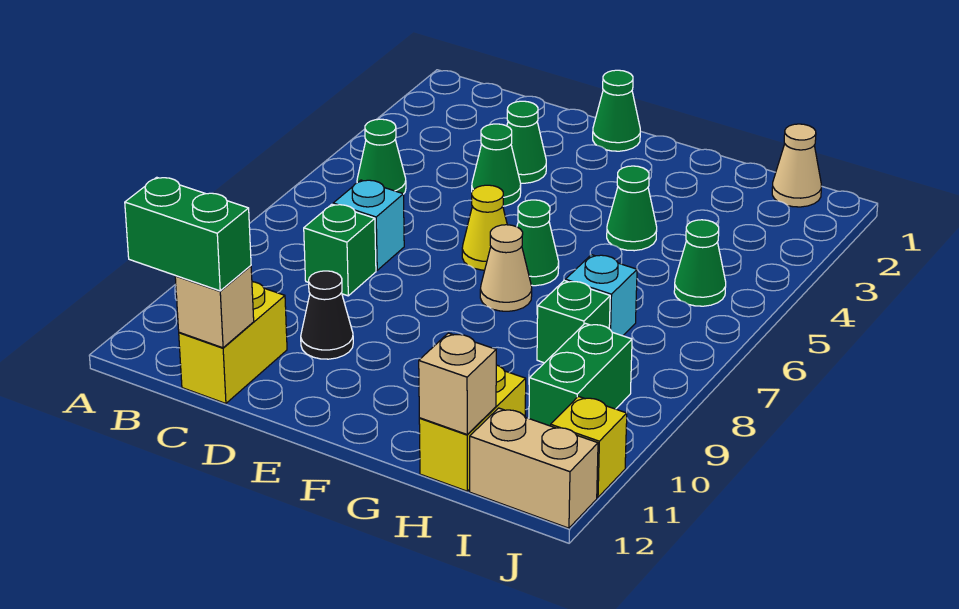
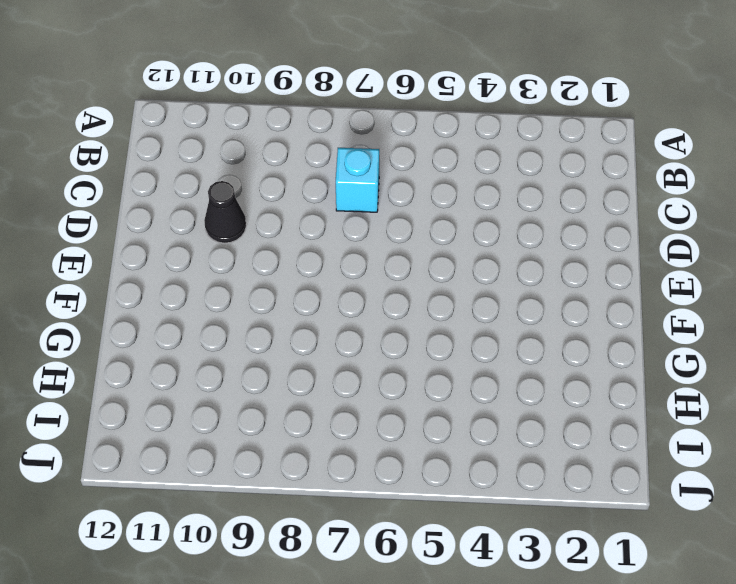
none -> green cone B5 level 1
none -> green brick C8 level 1
none -> yellow brick C11:C12 level 1

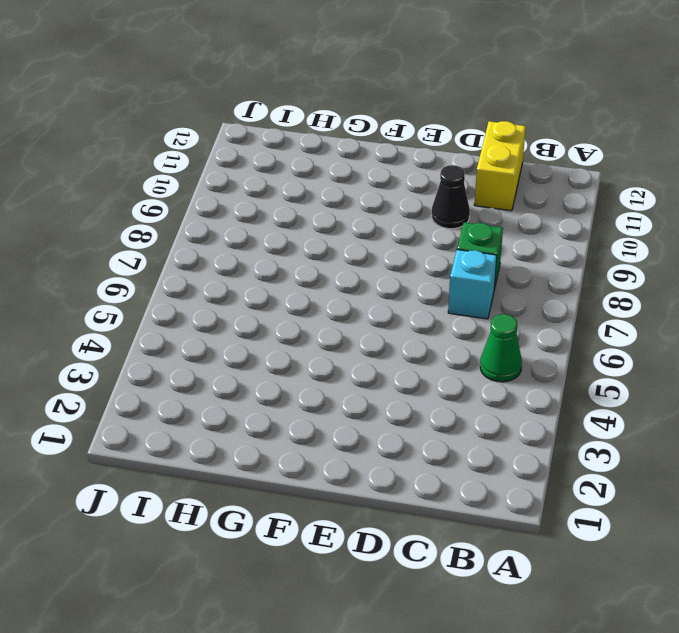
none -> green cone D3 level 1
none -> green cone D4 level 1
none -> green cone E1 level 1

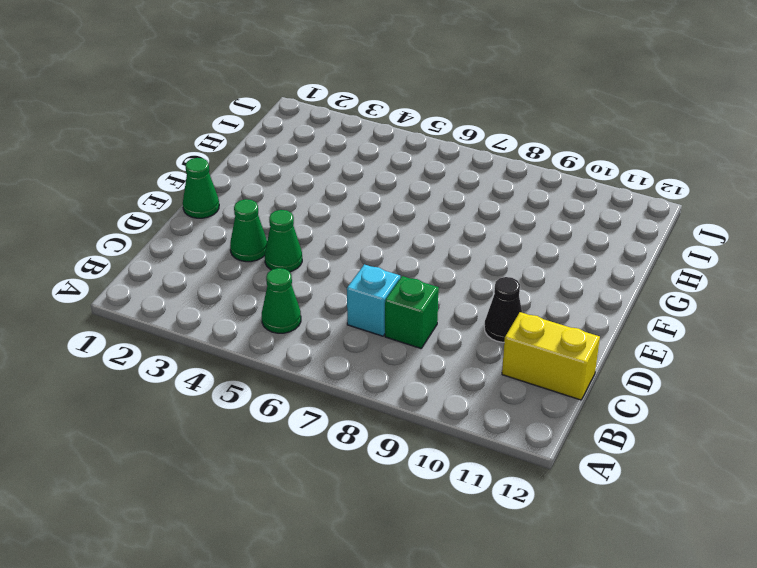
none -> yellow cone E6 level 1
none -> green cone F6 level 1
none -> tan cone F7 level 1

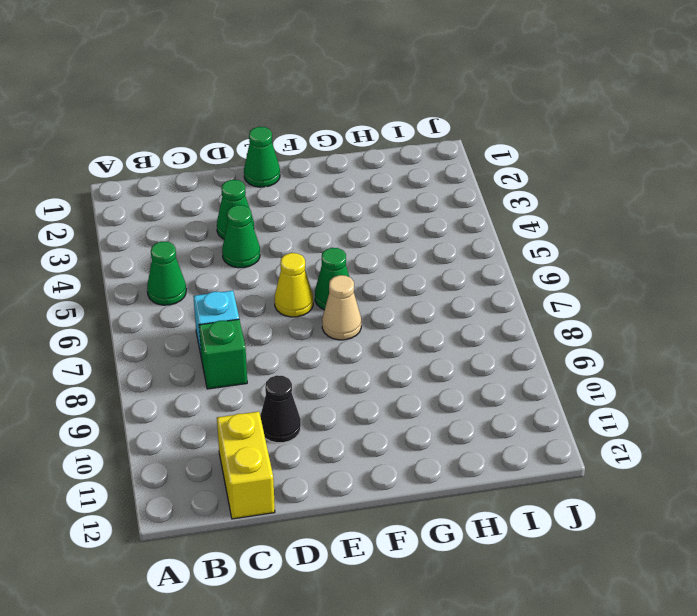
none -> green cone G4 level 1
none -> cyan brick H7 level 1
none -> green brick H8 level 1

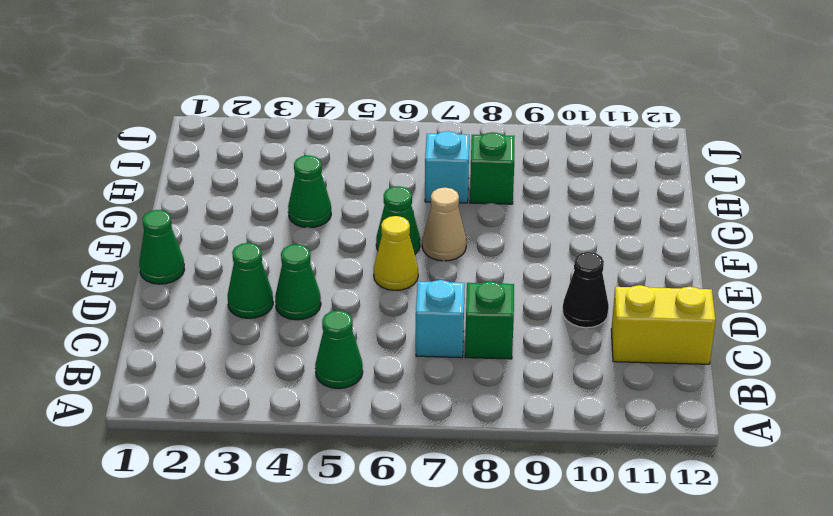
none -> yellow brick H11:H12 level 1
none -> tan cone I1 level 1
none -> green cone I5 level 1

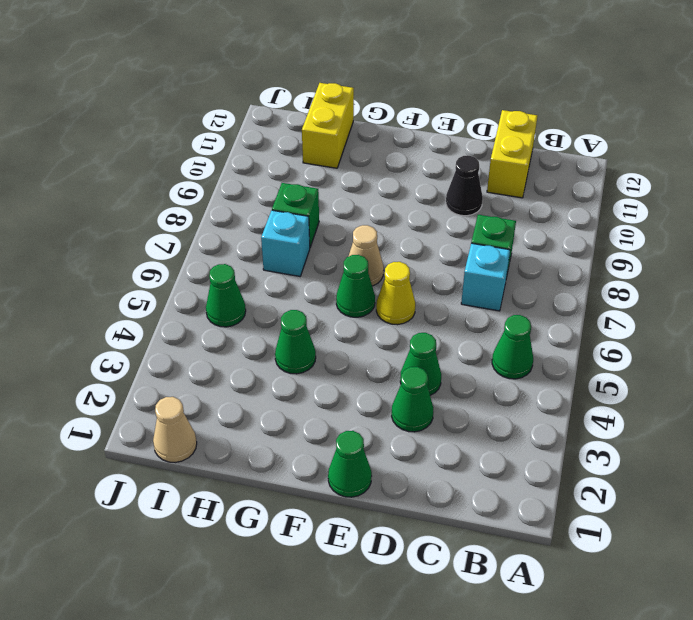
none -> green brick I9:I10 level 1
none -> tan brick I12:J12 level 1
none -> yellow brick J11 level 1

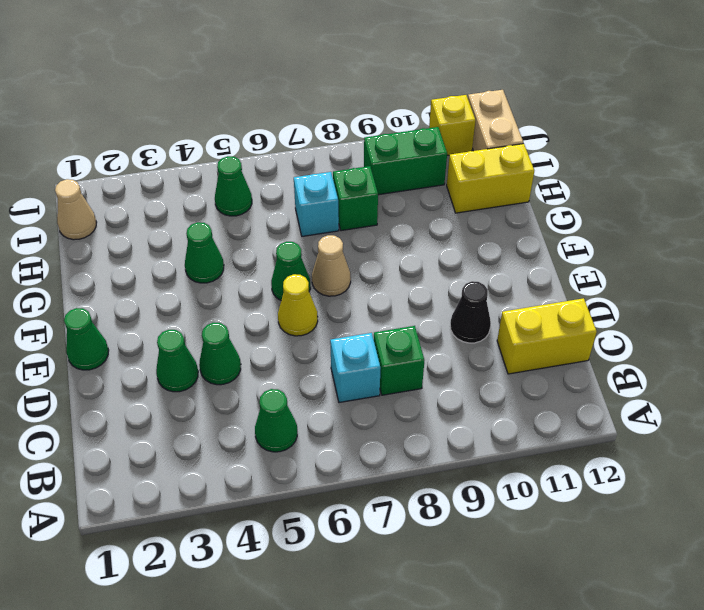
none -> tan brick C12 level 2
none -> tan brick H12 level 2
none -> green brick B12:C12 level 3

